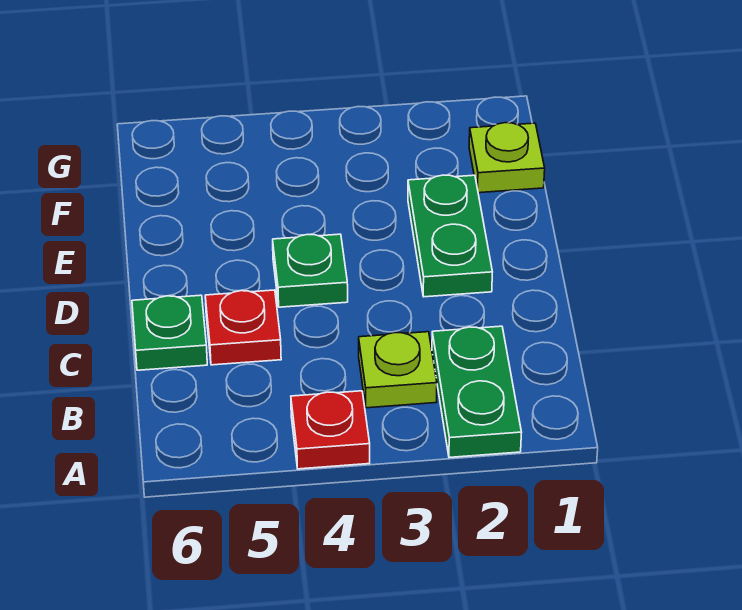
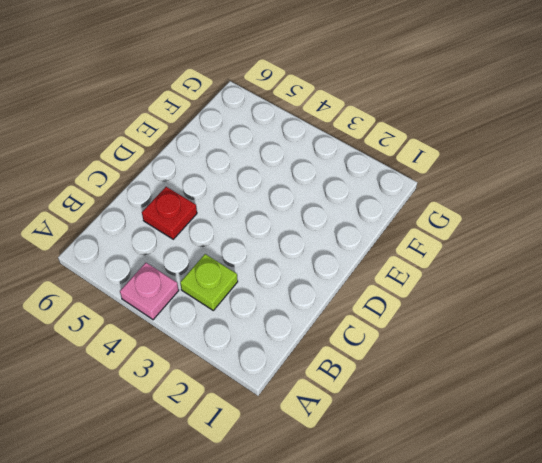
pink plate A4 level 1 -> red plate A4 level 1
none -> green plate A2:B2 level 1
none -> green plate C6 level 1

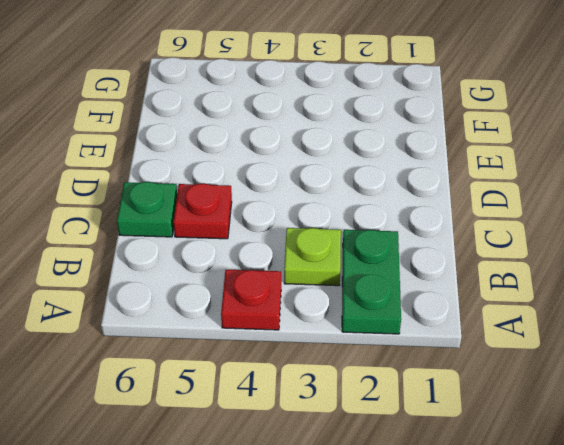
none -> green plate D2:E2 level 1
none -> green plate D4 level 1

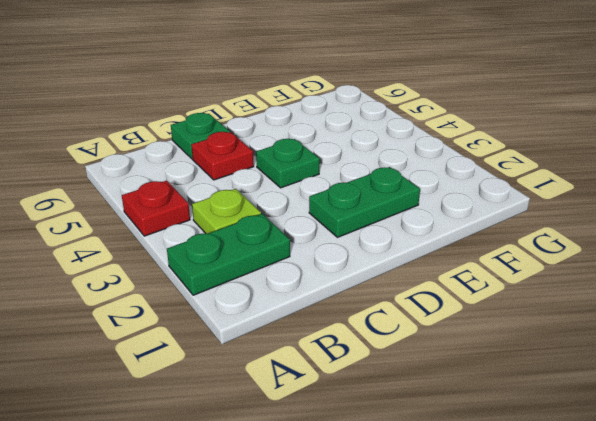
none -> lime plate F1 level 1

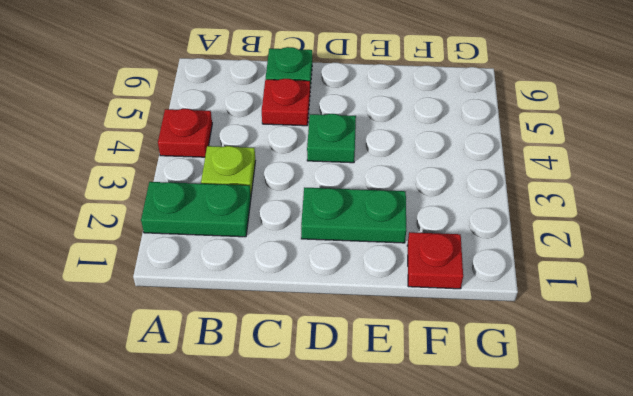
red plate F1 level 1 -> lime plate F1 level 1

